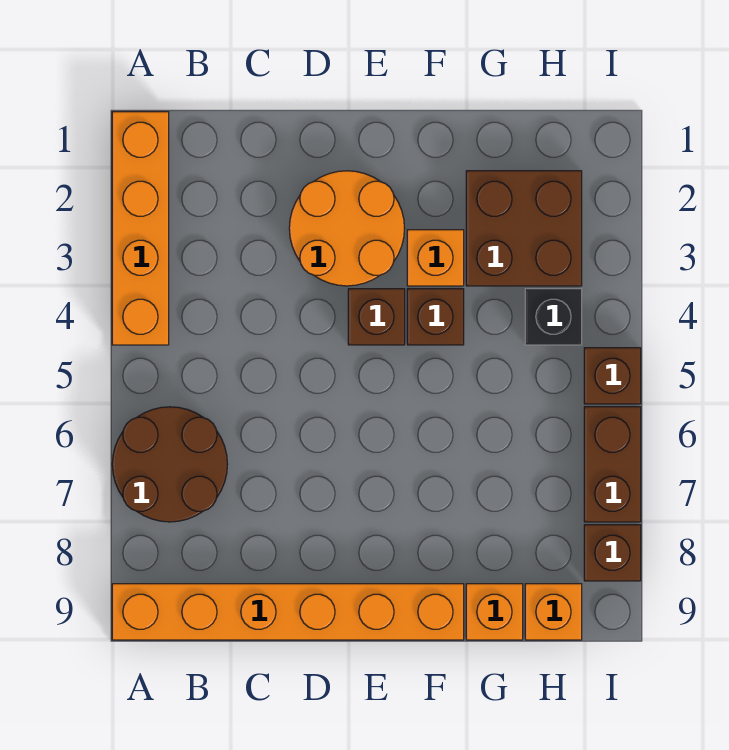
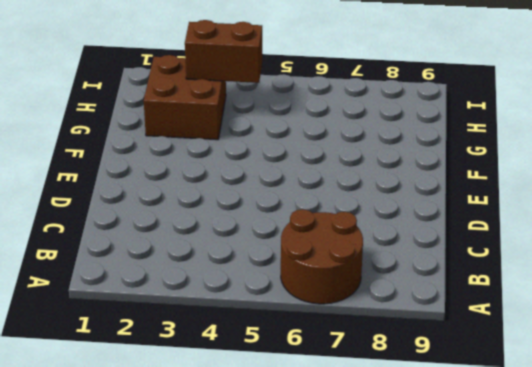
brown brick H3:H4 level 2 -> brown brick I6:I7 level 1
none -> orange brick A1:A4 level 1
none -> orange brick A9:F9 level 1
none -> orange round brick D2:E3 level 1

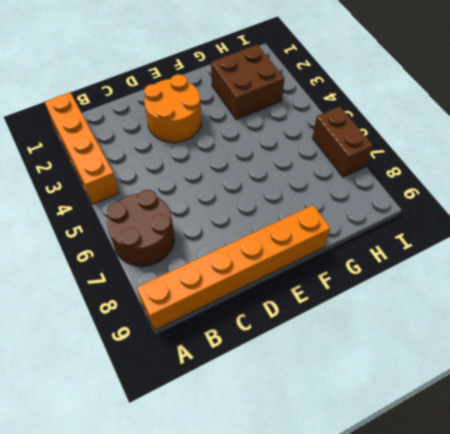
none -> brown brick E4 level 1
none -> orange brick F3 level 1
none -> brown brick F4 level 1

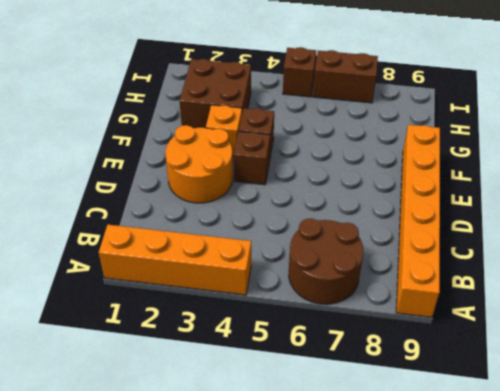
none -> orange brick G9 level 1
none -> black brick H4 level 1
none -> orange brick H9 level 1

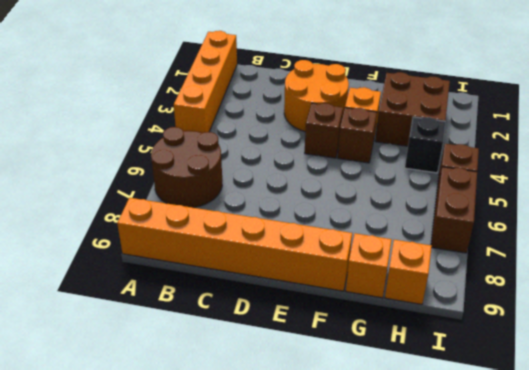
none -> brown brick I8 level 1

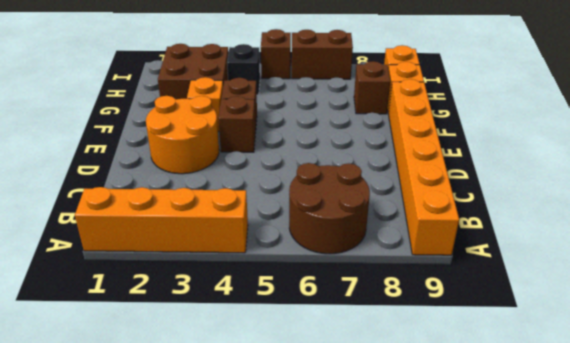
brown brick G8 level 1 -> brown brick I8 level 1

